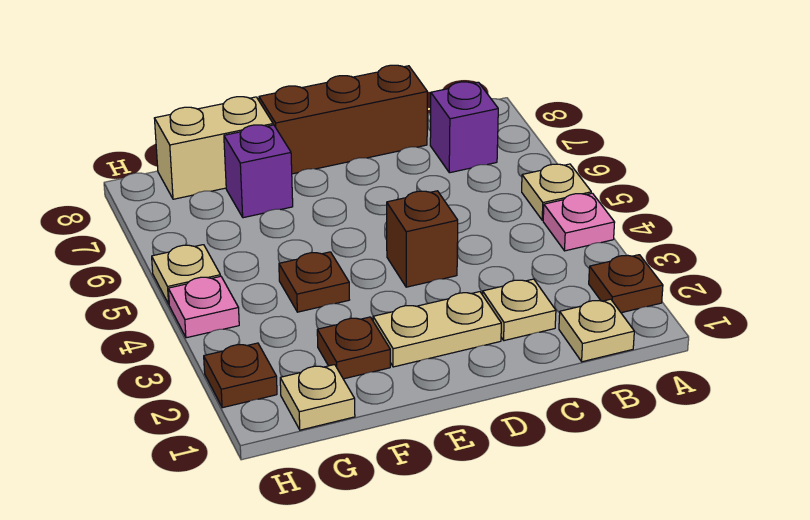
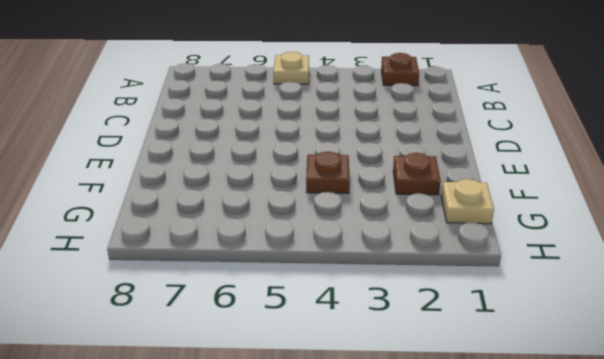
none -> pink plate A4 level 1
none -> tan plate B1 level 1
none -> purple brick B7 level 1

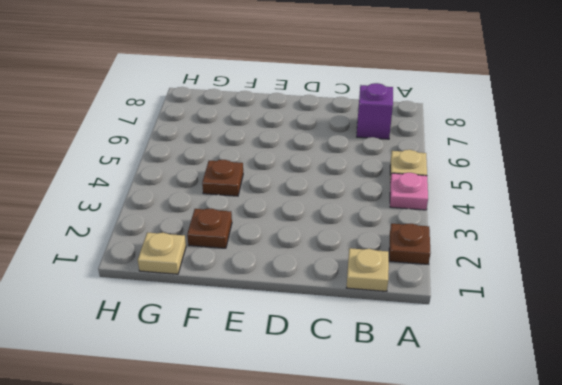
none -> tan plate C2 level 1
none -> brown brick C8:E8 level 1
none -> tan plate D2:E2 level 1

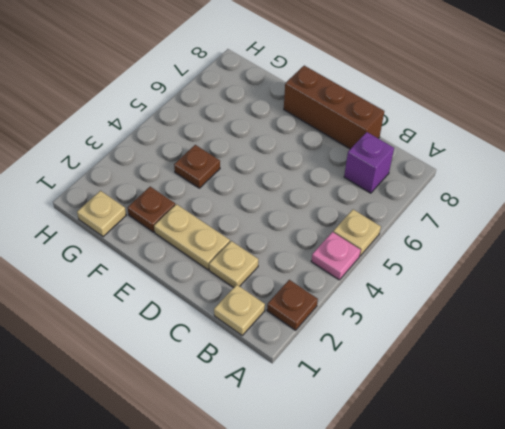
none -> brown brick D4 level 1
none -> purple brick F7 level 1
none -> tan brick F8:G8 level 1

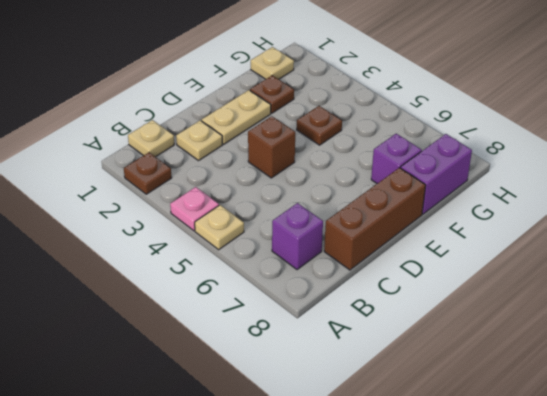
purple brick F8:G8 level 1 -> tan brick F8:G8 level 1
none -> brown plate H2 level 1
none -> pink plate H4 level 1
none -> tan plate H5 level 1

